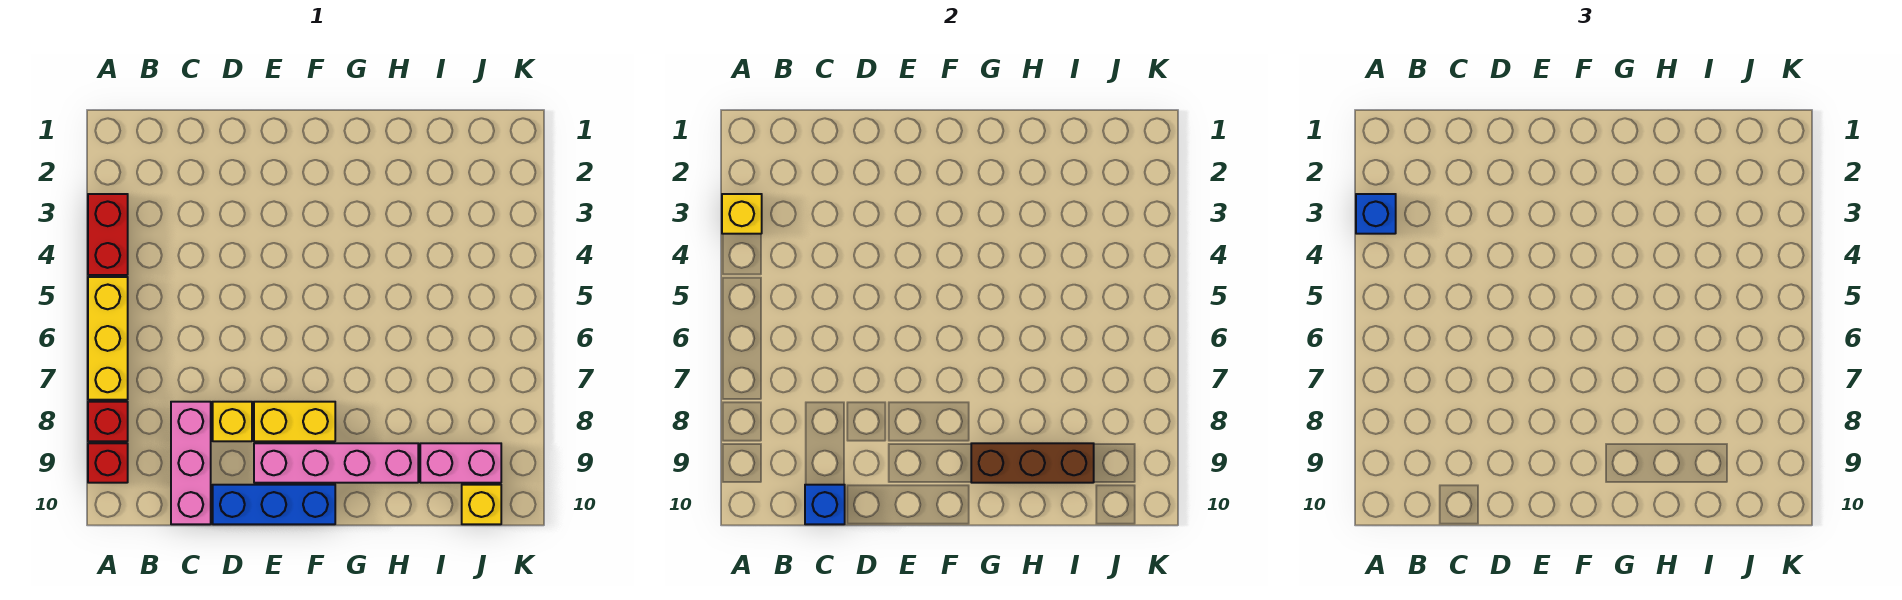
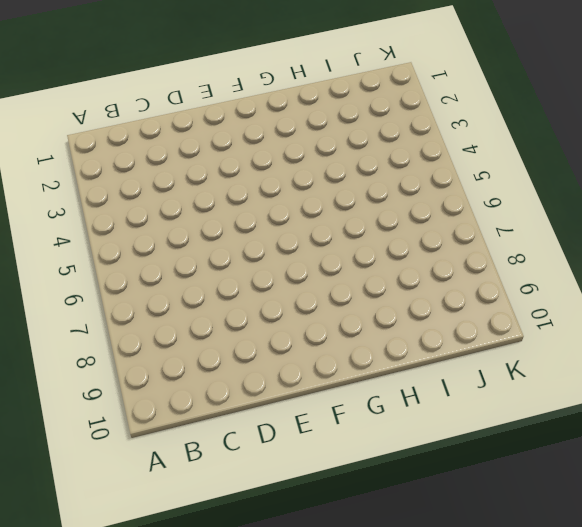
none -> red brick A3:A4 level 1
none -> yellow brick A5:A7 level 1
none -> red brick A8 level 1

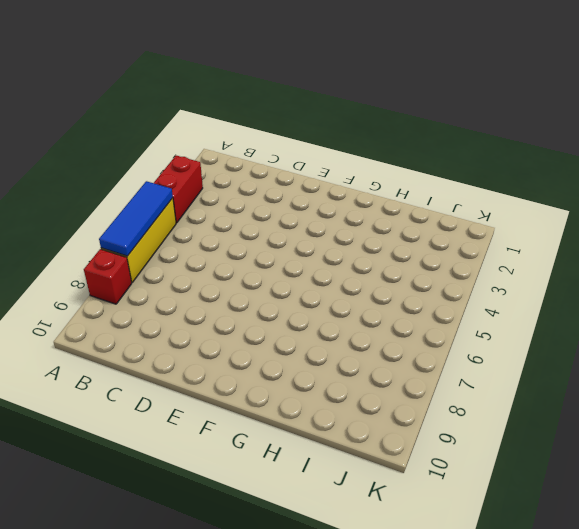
blue tile A5:A7 level 2 -> none
none -> red brick A9 level 1
none -> pink brick C8:C10 level 1
none -> yellow brick D8 level 1

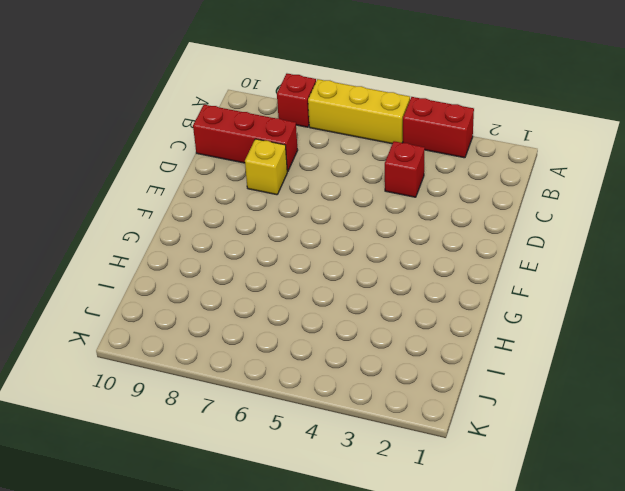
red brick C4 level 1 -> red brick A9 level 1
red brick C8:C10 level 1 -> pink brick C8:C10 level 1
none -> blue brick D10:F10 level 1
none -> yellow brick E8:F8 level 1
none -> pink brick E9:H9 level 1

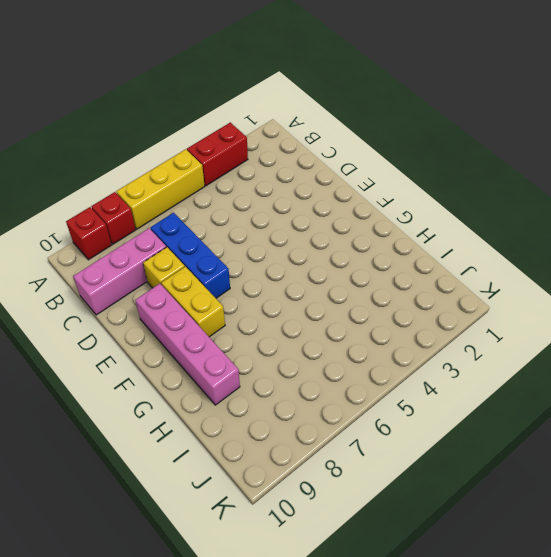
blue brick C7:E7 level 1 -> blue brick D10:F10 level 1
none -> pink brick I9:J9 level 1
none -> yellow brick J10 level 1
none -> yellow brick A3 level 2

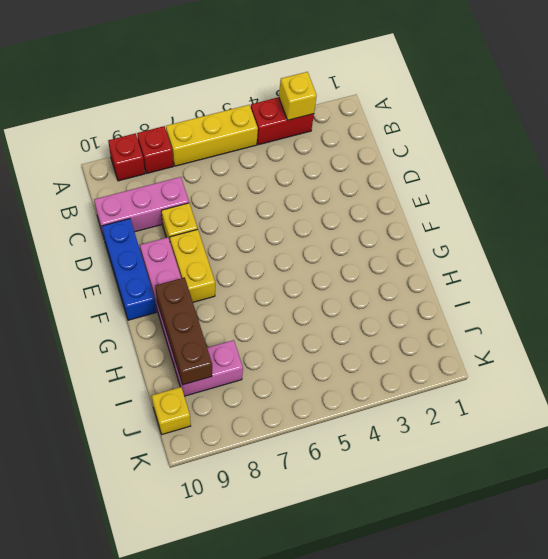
pink brick I8:I9 level 1 -> pink brick I9:J9 level 1
none -> blue brick C10 level 2
none -> blue brick A3 level 3

